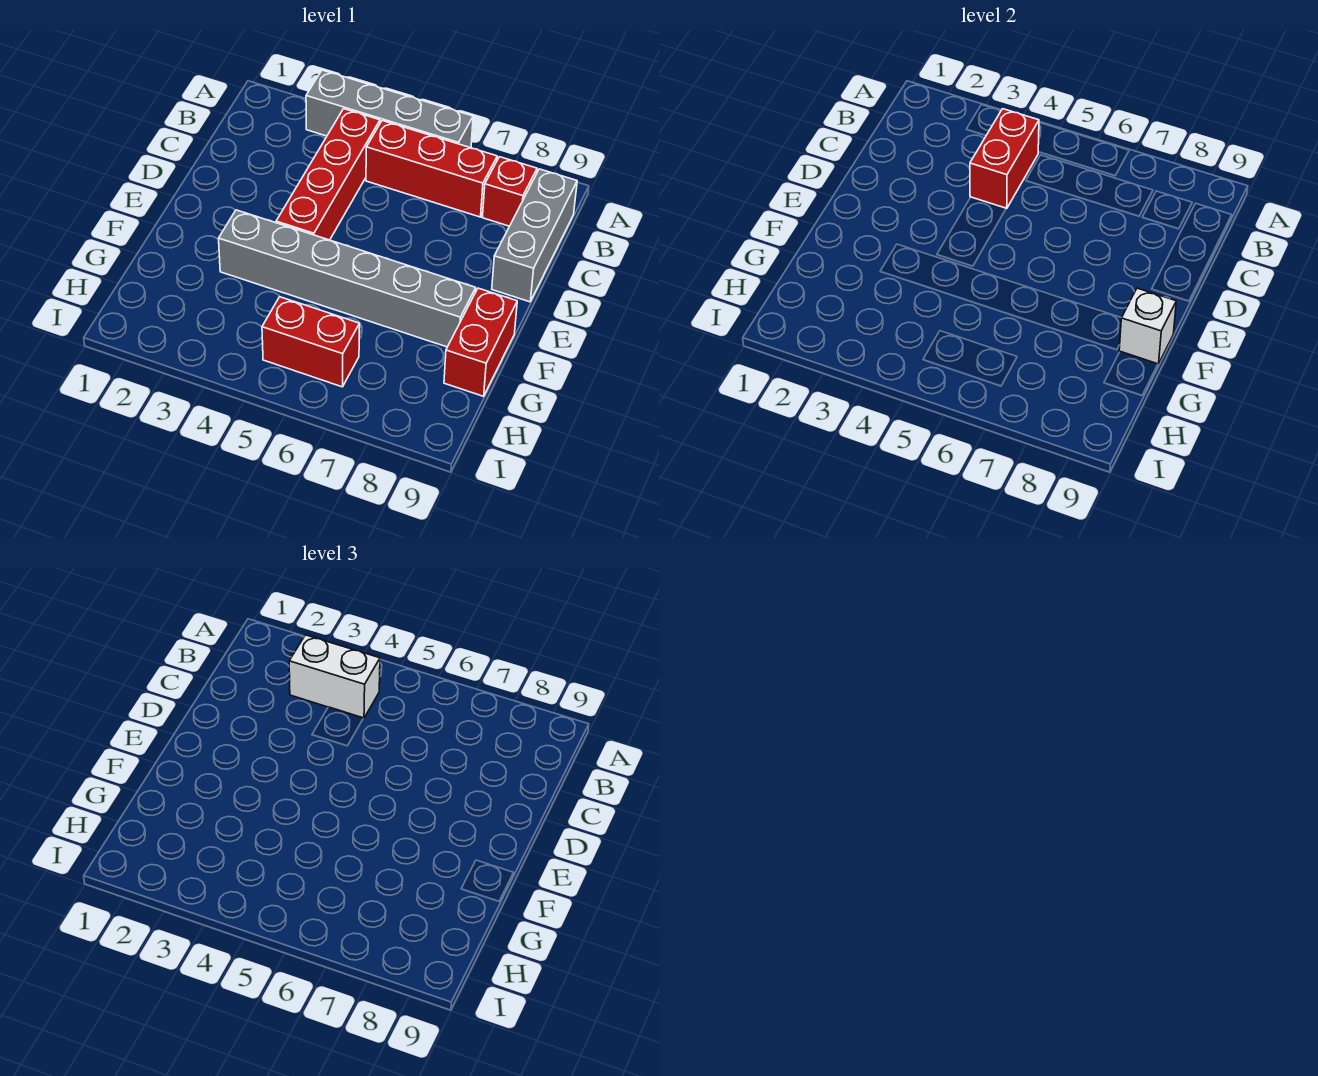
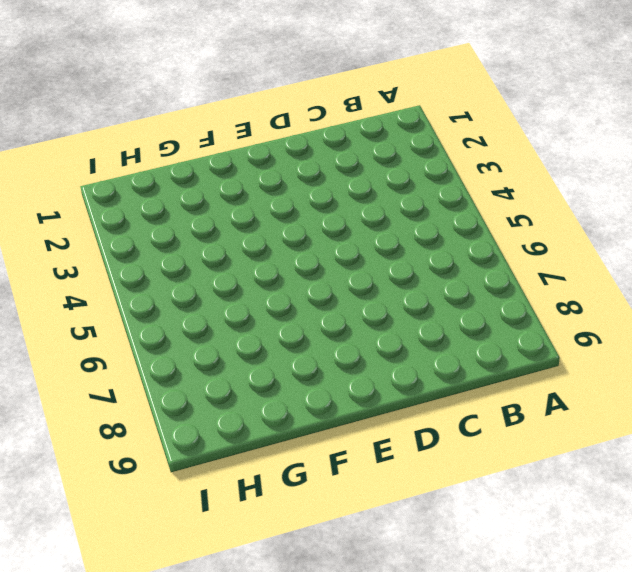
none -> grey brick A3:A6 level 1
none -> red brick B4:E4 level 1

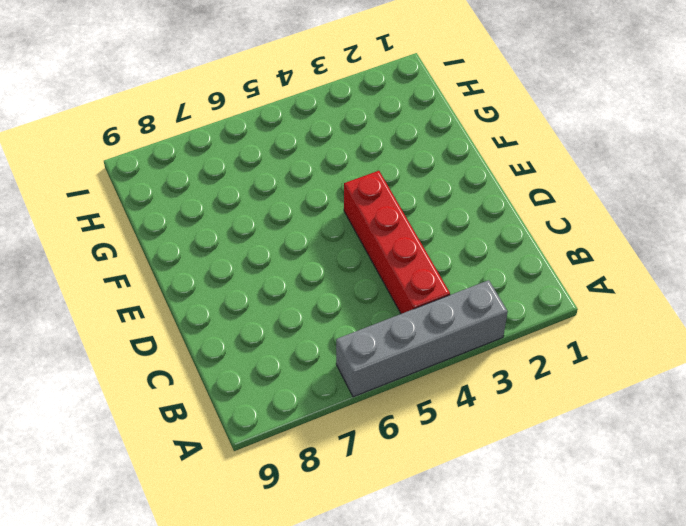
none -> red brick B5:B7 level 1
none -> red brick B8 level 1

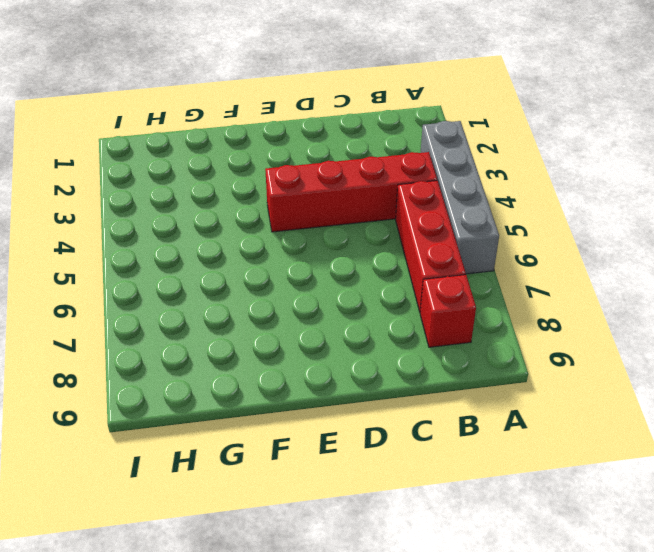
none -> grey brick B9:D9 level 1
none -> grey brick F3:F8 level 1

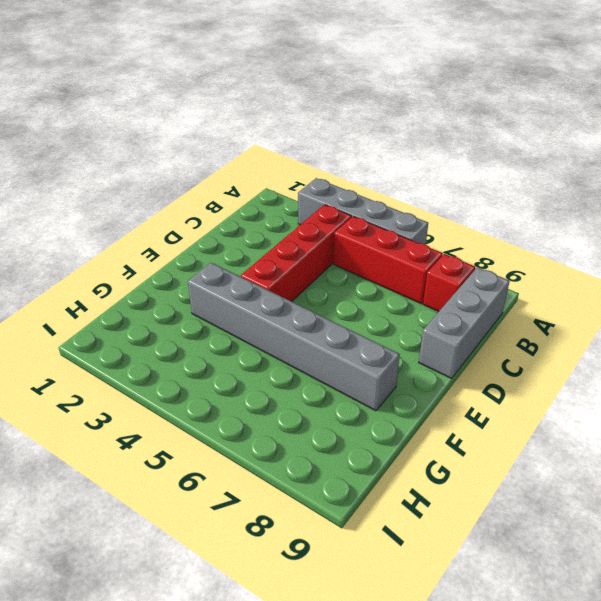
none -> red brick F9:G9 level 1
none -> red brick H5:H6 level 1

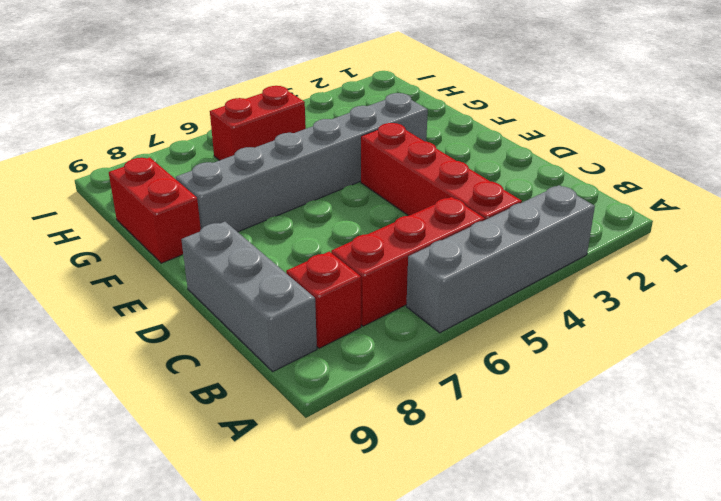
none -> red brick B4:C4 level 2
none -> white brick F9 level 2

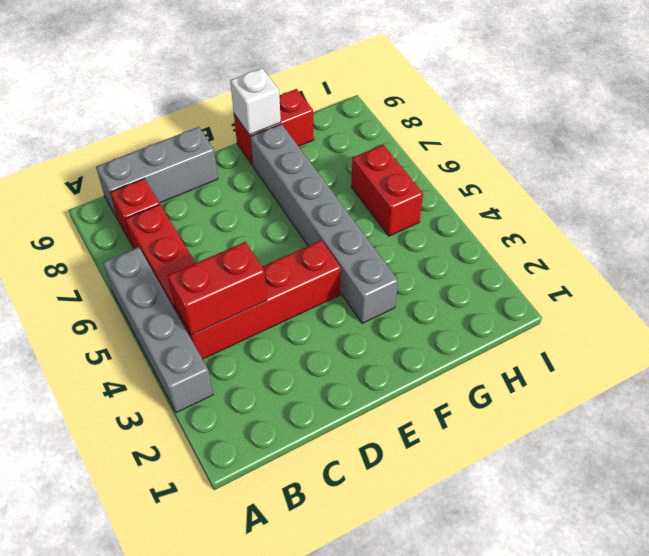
none -> white brick B3:B4 level 3

